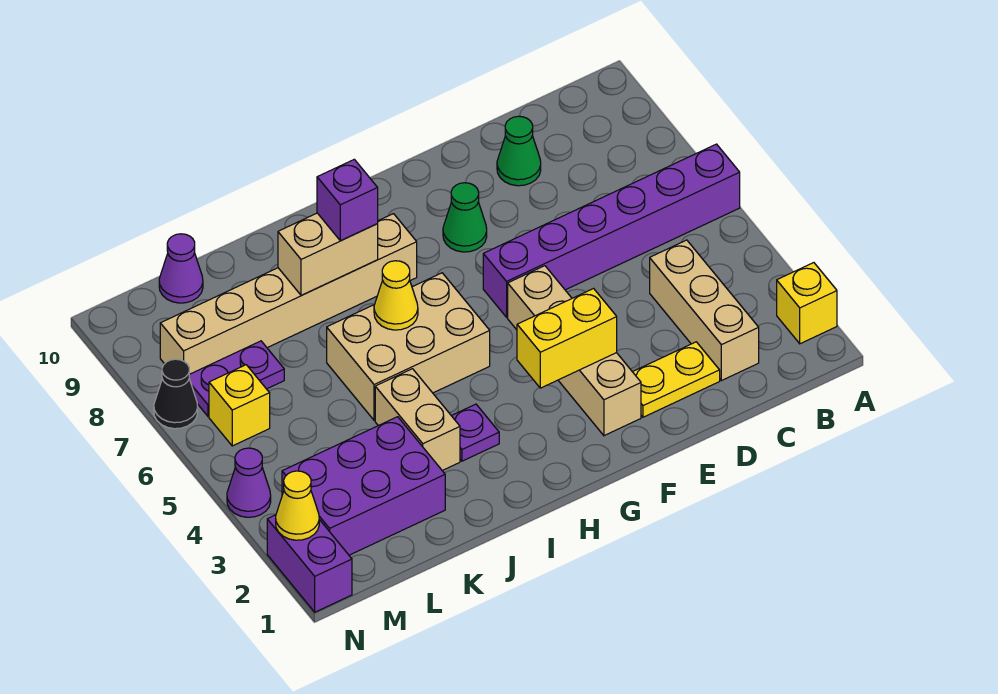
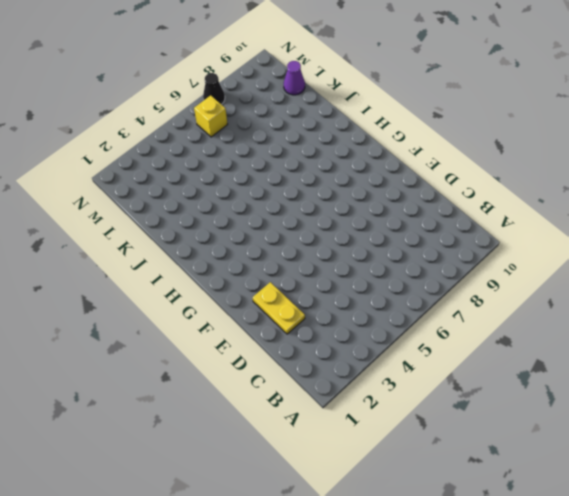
none -> yellow brick A2 level 1
none -> purple brick A6:F6 level 1
none -> tan brick C2:C4 level 1

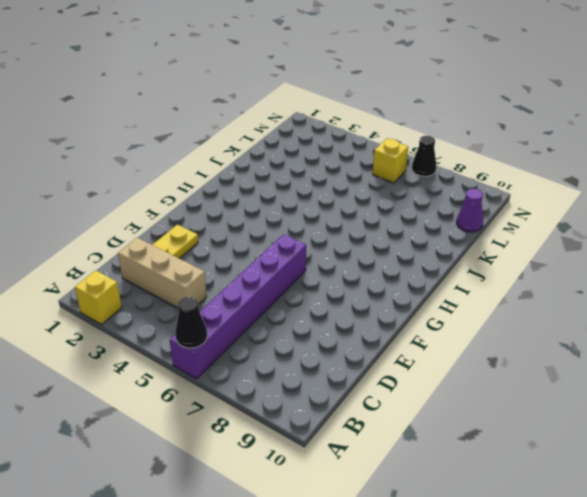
black cone A6 level 2 -> none
none -> green cone D9 level 1
none -> tan brick F2:F5 level 1
none -> green cone F8 level 1

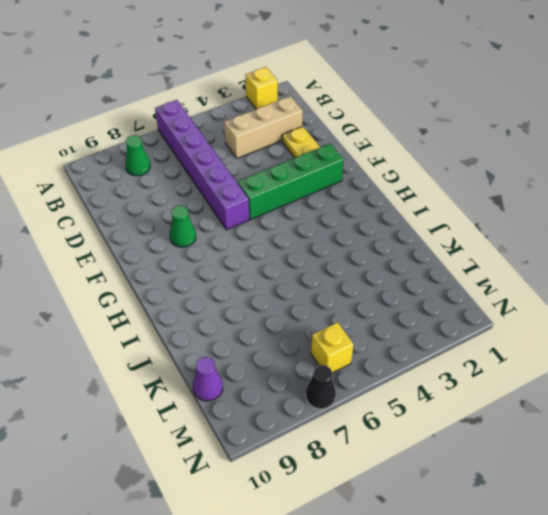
green cone B8 level 1 -> green cone D9 level 1
green brick F2:F5 level 1 -> tan brick F2:F5 level 1
none -> tan brick H5:J6 level 1
none -> tan brick H8:M8 level 1
none -> purple plate I3 level 1

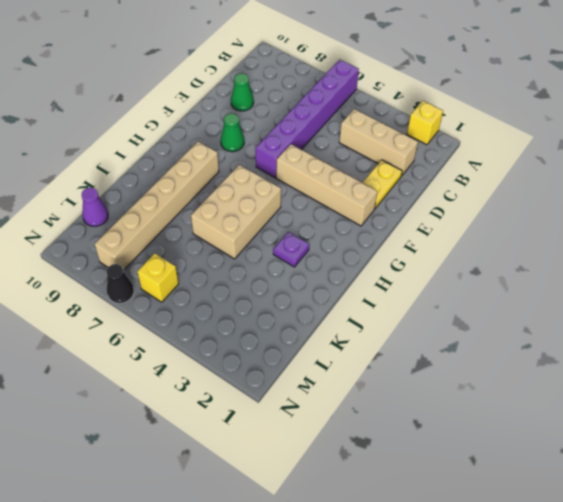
none -> tan brick J3:J4 level 1
none -> purple brick K2:M3 level 1
none -> purple plate L7:M7 level 1

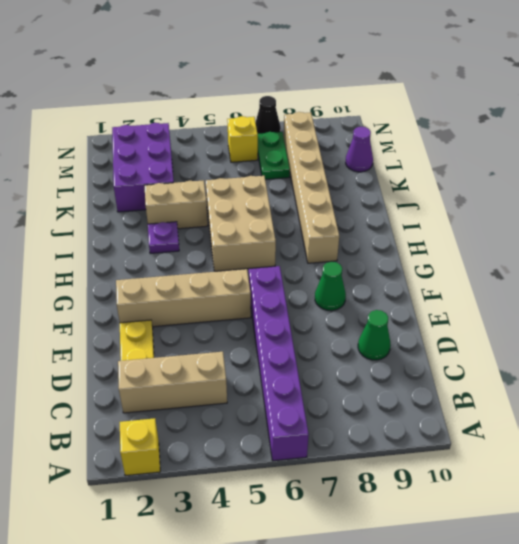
green plate L7:M7 level 1 -> purple plate L7:M7 level 1
none -> purple brick N1:N2 level 1
none -> purple cone N4 level 1
none -> yellow brick F3:G3 level 2

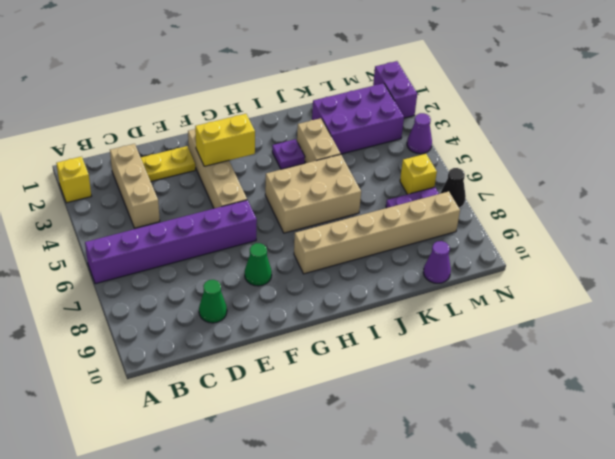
none -> yellow cone I6 level 2
none -> tan brick I8:J8 level 2
none -> yellow cone N2 level 2

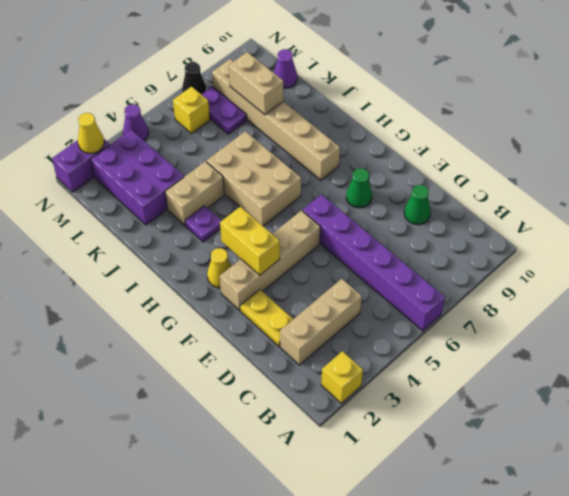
yellow cone G2 level 1 -> yellow cone I6 level 2
tan brick K8:L8 level 2 -> tan brick I8:J8 level 2
none -> purple brick I8 level 3

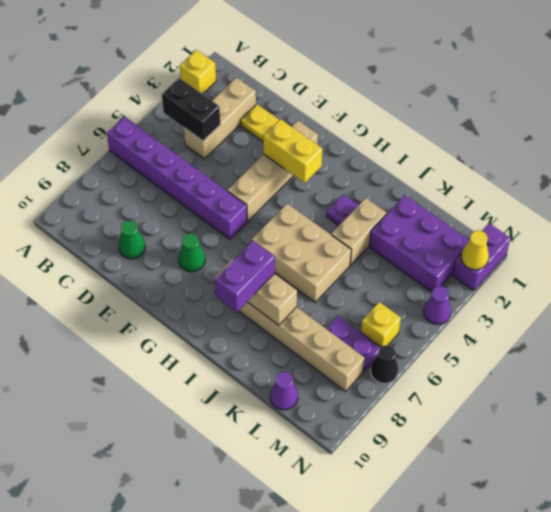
black brick B4:C4 level 2 -> none
purple brick I8:I9 level 3 -> purple brick I8 level 3
none -> yellow cone I6 level 2

